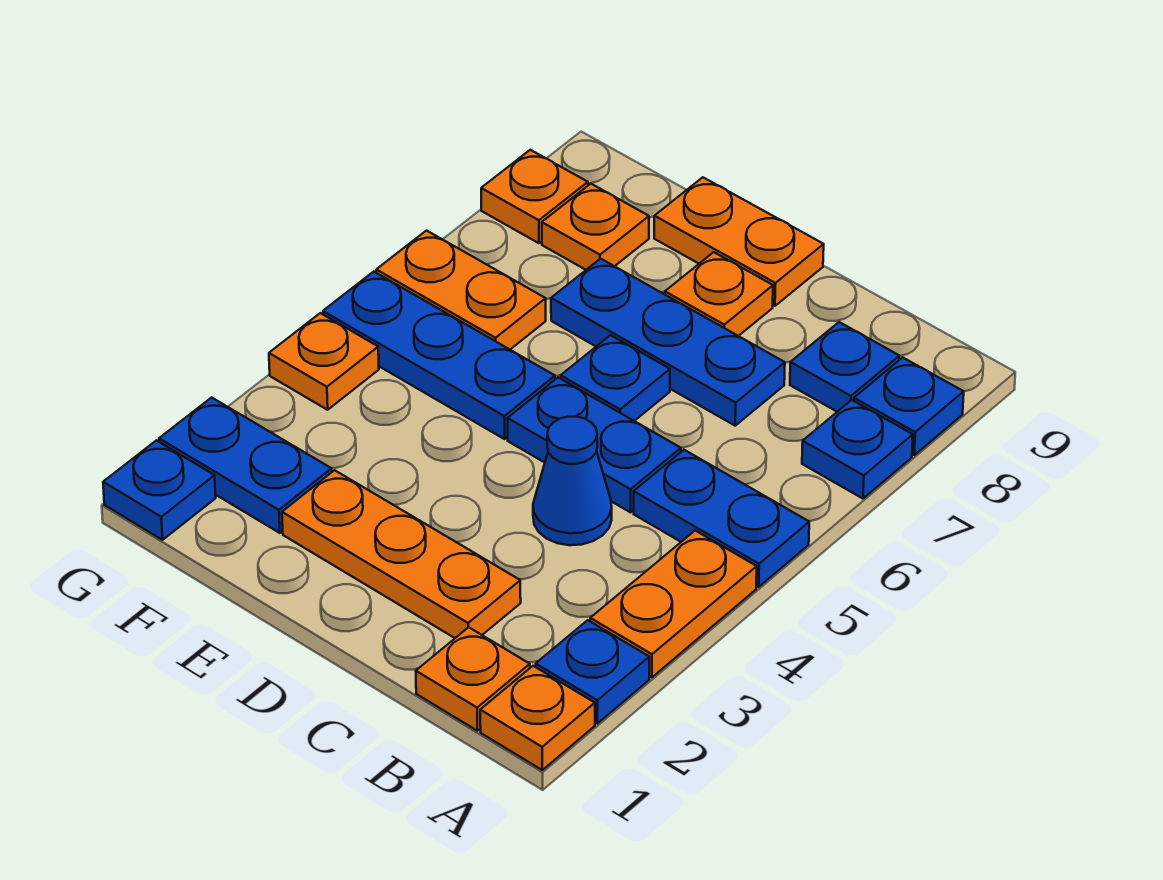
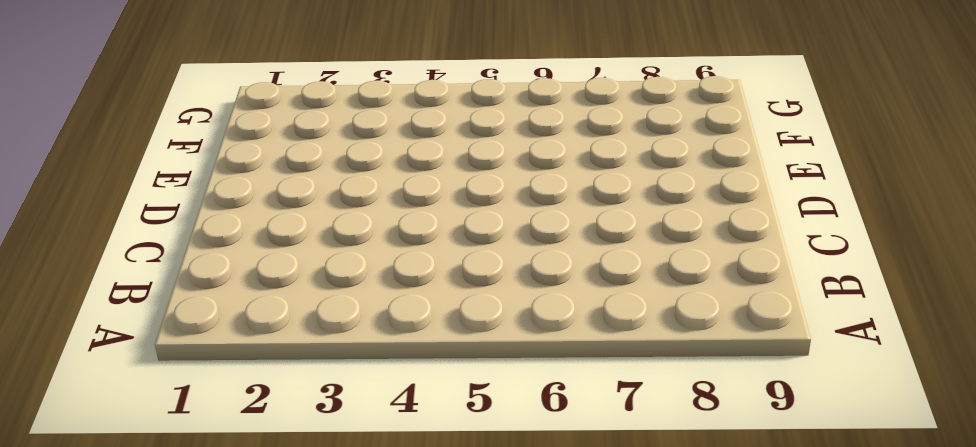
none -> orange plate A1 level 1
none -> blue plate A2 level 1
none -> orange plate A3:A4 level 1

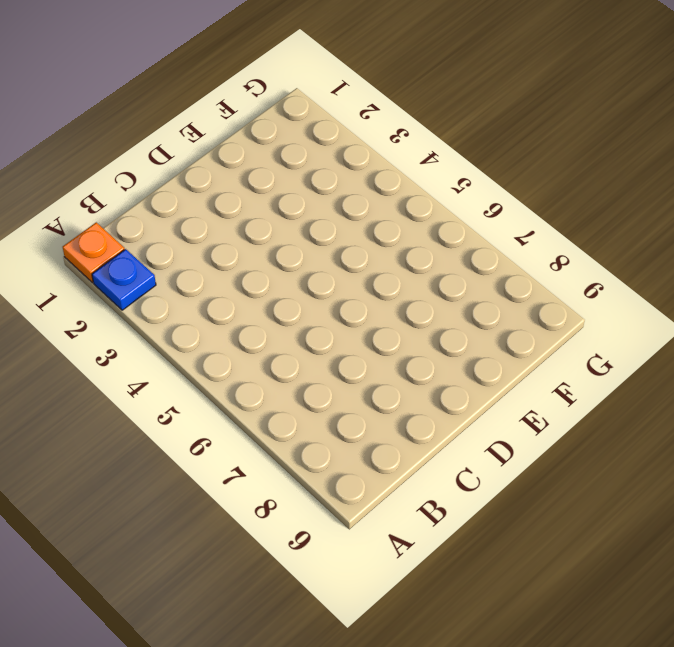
none -> orange plate A3:A4 level 1
none -> blue plate A5:B5 level 1
none -> blue plate A7 level 1

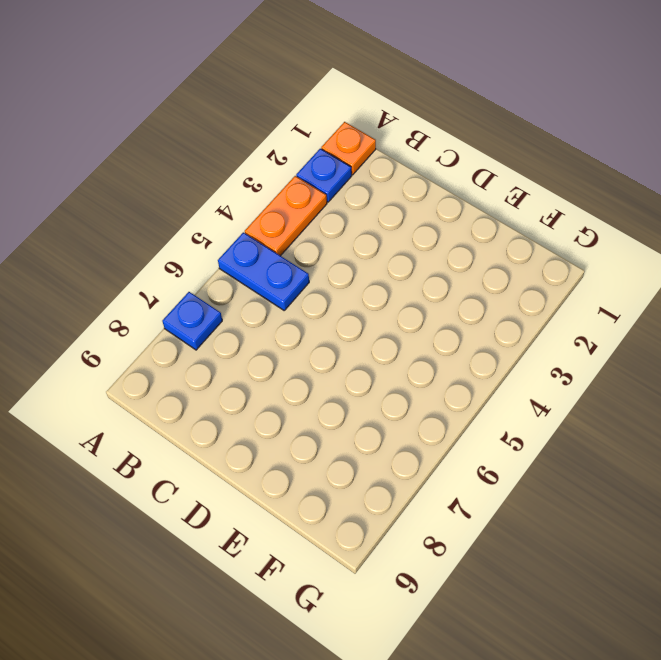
none -> blue plate A8 level 1
none -> orange plate B1 level 1
none -> blue plate B8 level 1

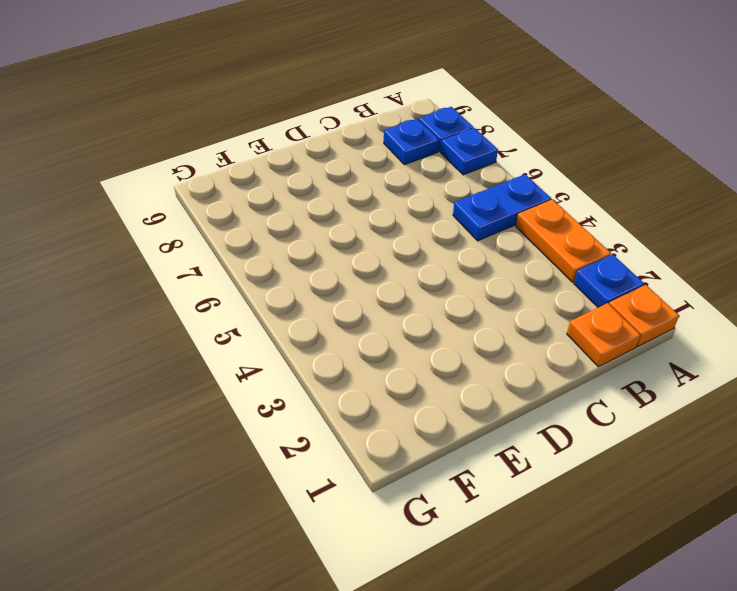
none -> orange plate C2:E2 level 1
none -> blue cone C4 level 1
none -> blue plate C5:D5 level 1

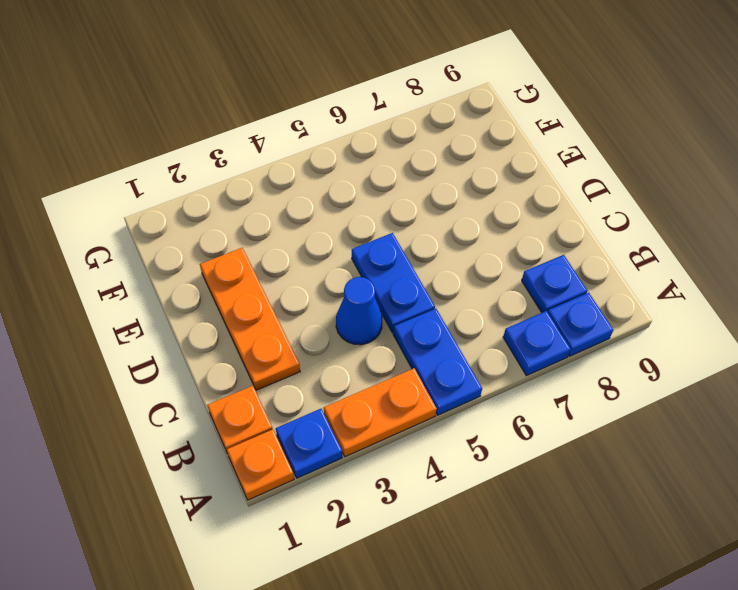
none -> blue plate C7:E7 level 1
none -> blue plate D6 level 1
none -> orange plate D8 level 1

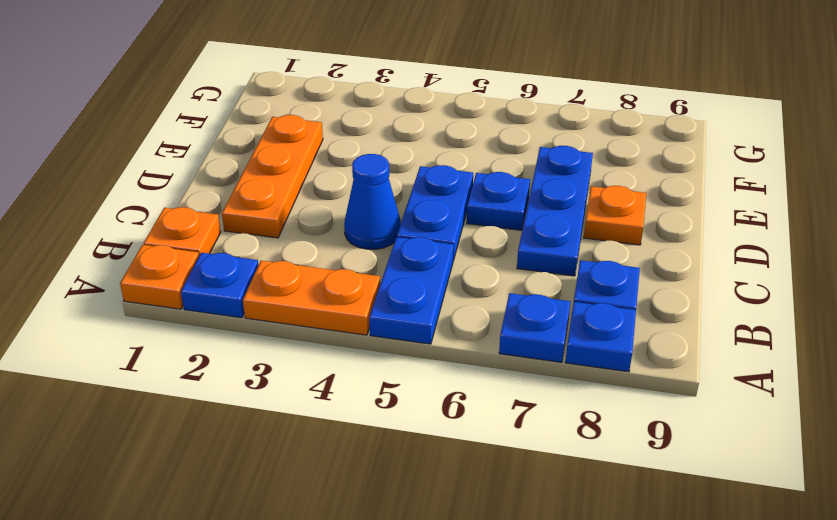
none -> orange plate D9:E9 level 1
none -> blue plate E5:G5 level 1
none -> blue plate F2:G2 level 1

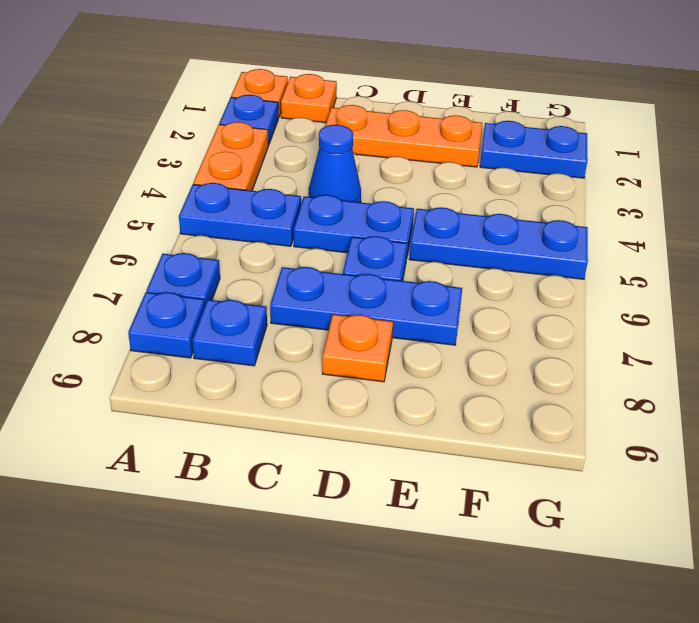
none -> orange plate D9:E9 level 1
none -> orange plate F6:G6 level 1
none -> orange plate F8 level 1

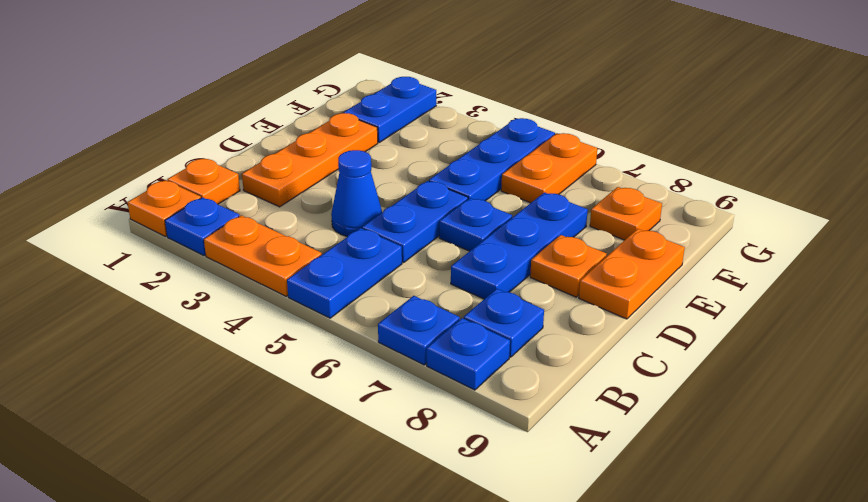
none -> blue plate G1 level 1
none -> orange plate G4 level 1
none -> orange plate G8 level 1

